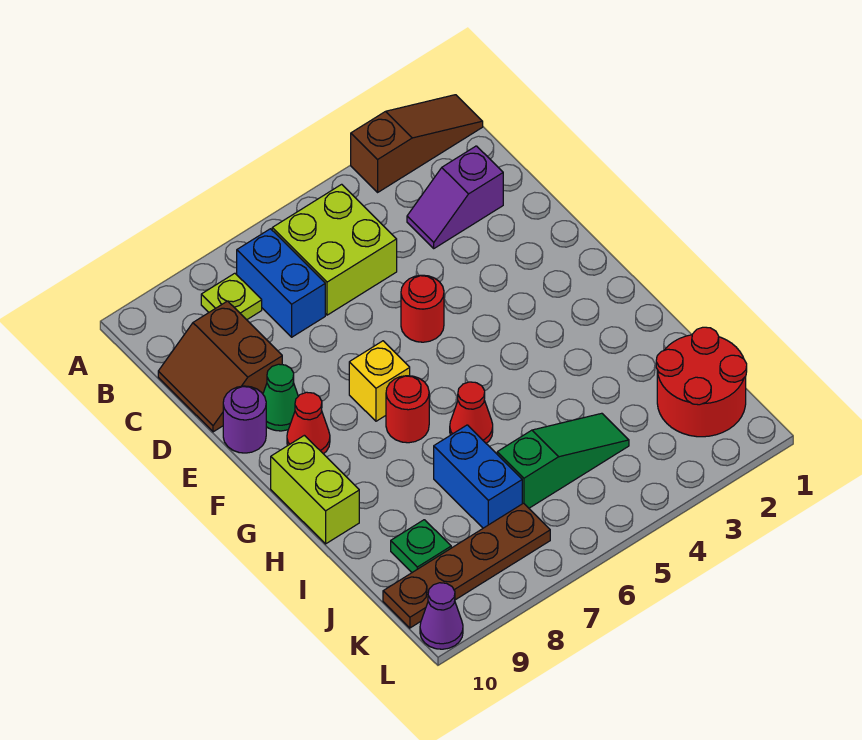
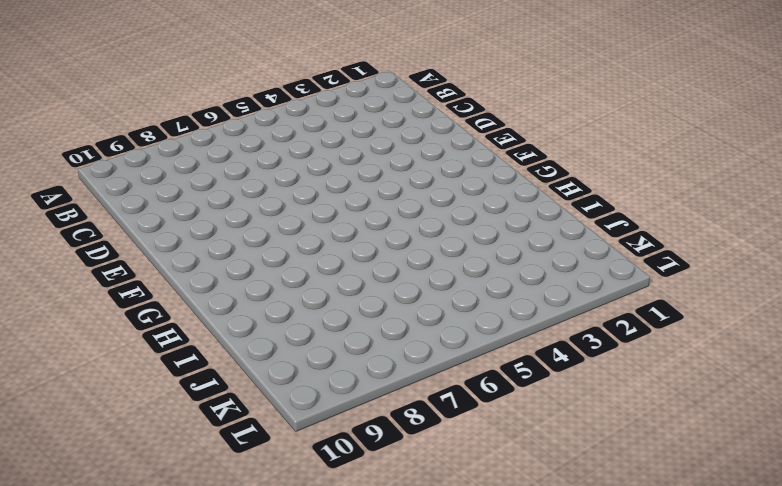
none -> brown slope A1:A3 level 1 top 3
none -> lime brick B5:C6 level 1
none -> blue brick B7:C7 level 1

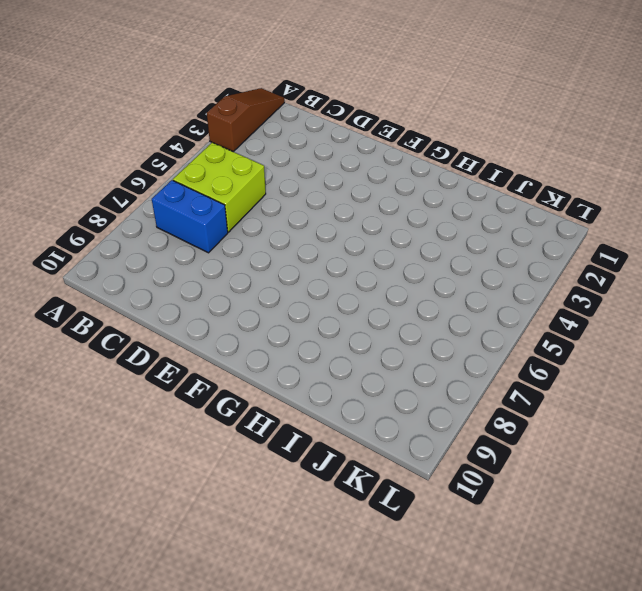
none -> lime plate B8 level 1
none -> purple slope C2:C3 level 1 top 2
none -> brown slope C9:D10 level 1 top 9

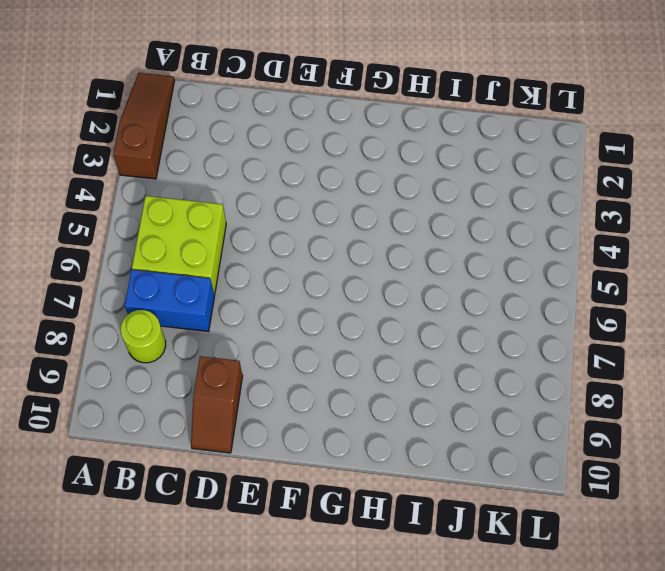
lime round brick B8 level 1 -> lime plate B8 level 1
brown slope D9:D10 level 1 top 9 -> brown slope C9:D10 level 1 top 9
none -> purple slope C2:C3 level 1 top 2
none -> red round brick E5 level 1
none -> green cone E9 level 1

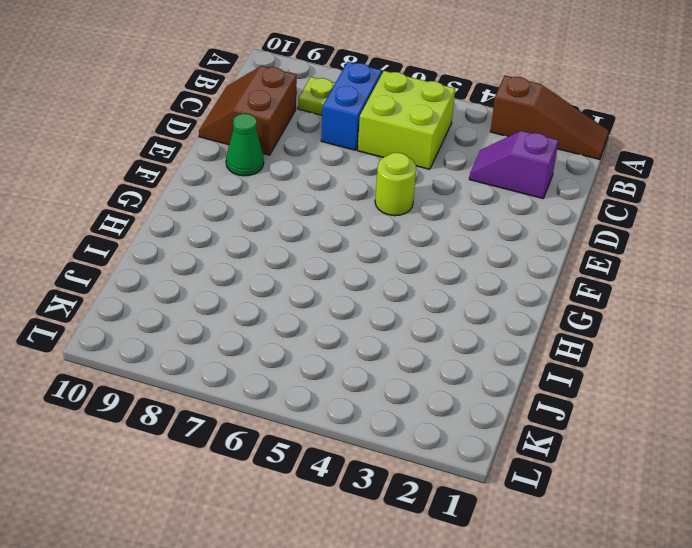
lime round brick E5 level 1 -> red round brick E5 level 1
none -> purple round brick E10 level 1
none -> yellow brick F7 level 1
none -> red cone F9 level 1

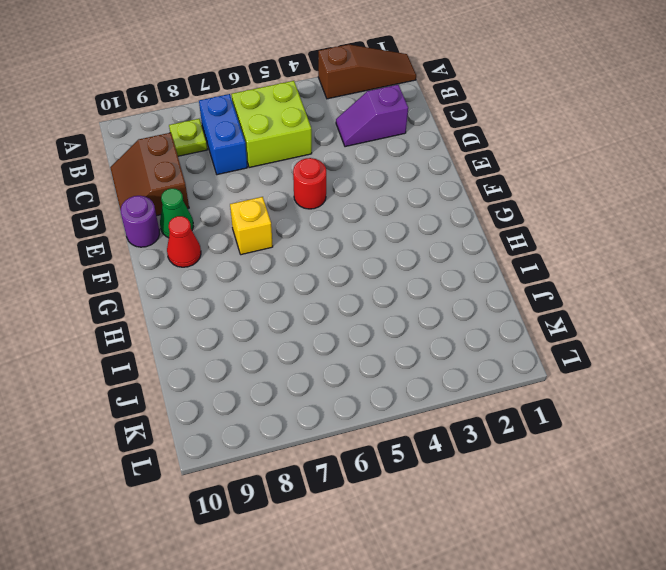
none -> red round brick G7 level 1
none -> lime brick G10:H10 level 1
none -> red cone H6 level 1

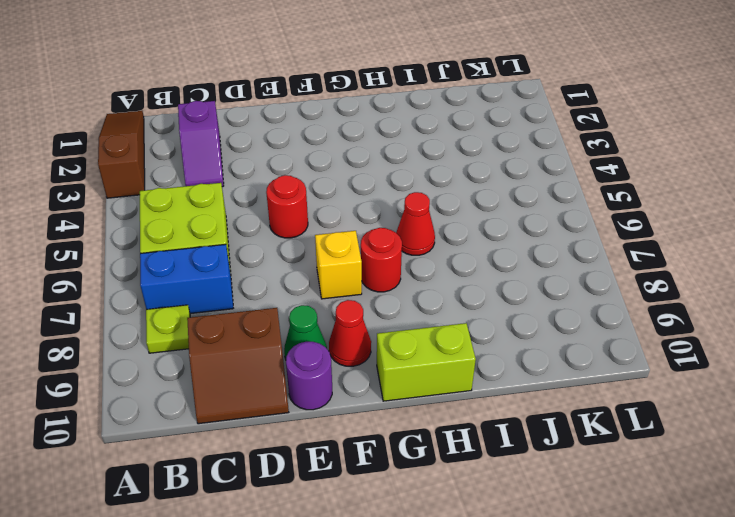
none -> blue brick I7:J7 level 1
none -> red round brick J1:K2 level 1
none -> green slope J4:J6 level 1 top 6

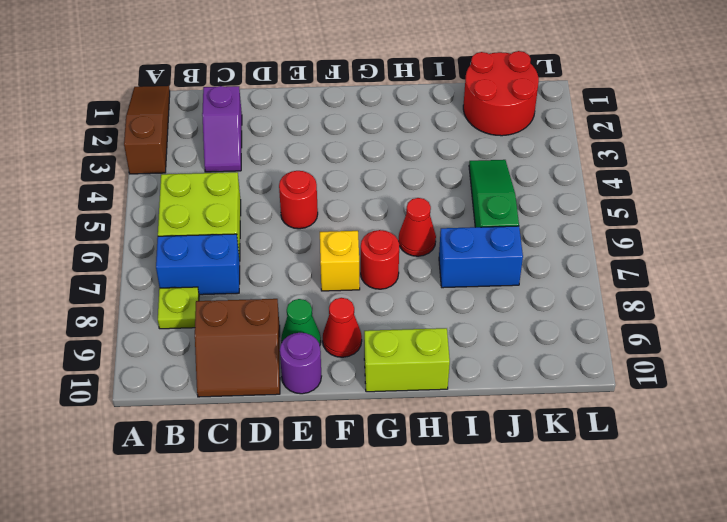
none -> green plate J9 level 1
none -> brown plate K7:K10 level 1
none -> purple cone L10 level 1

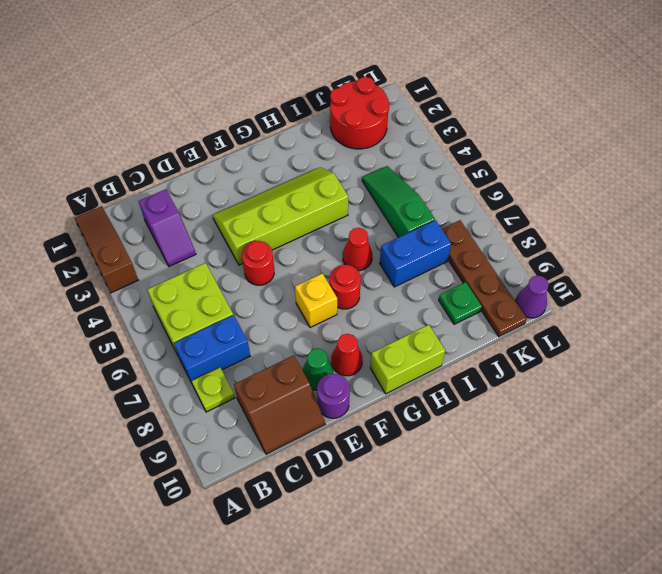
lime slope E3:H4 level 1 top 4 -> none

